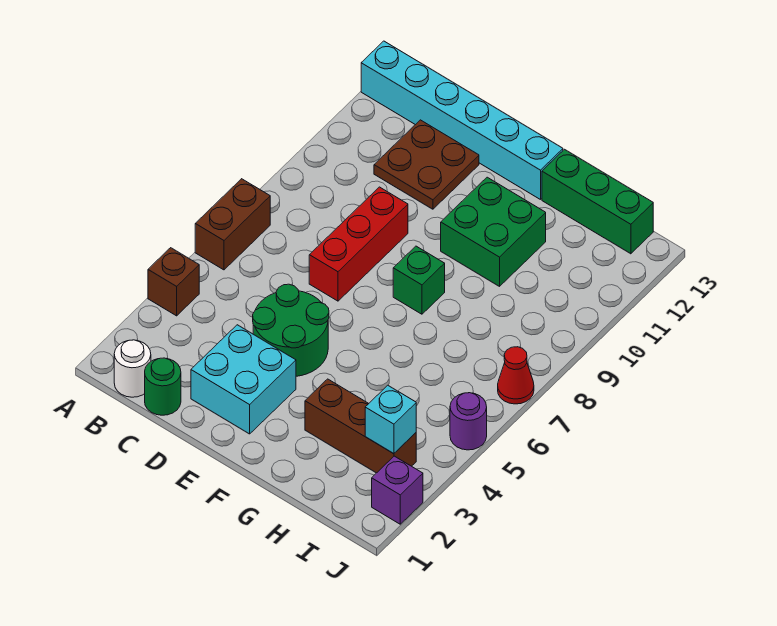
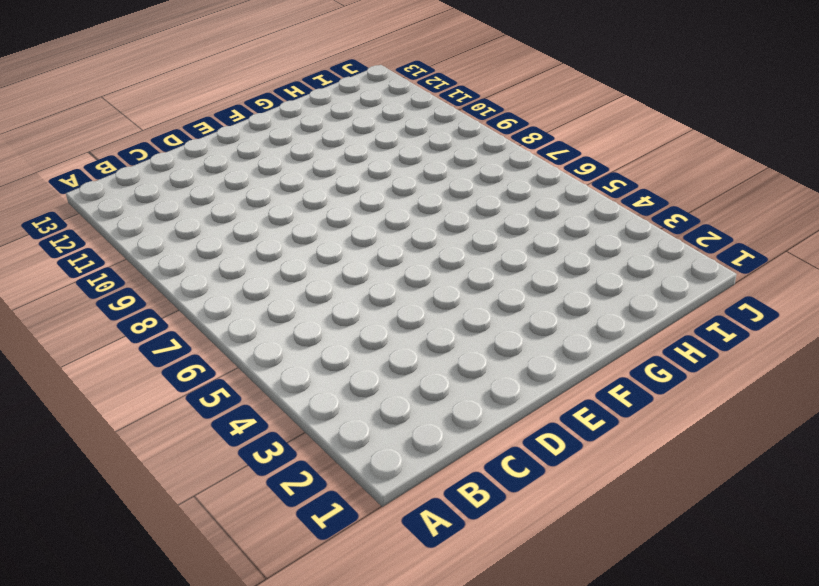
none -> brown brick A4 level 1
none -> brown brick A6:A7 level 1
none -> cyan brick A13:F13 level 1

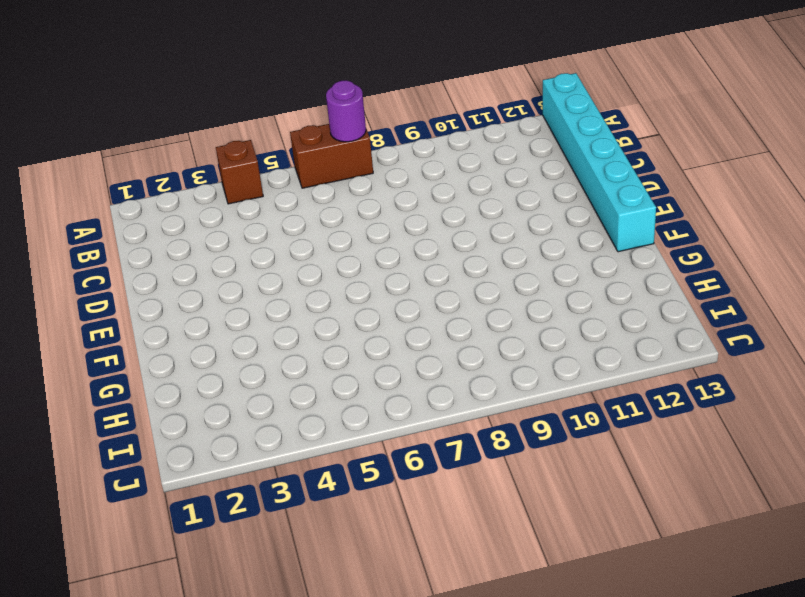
purple round brick A7 level 2 -> purple round brick J5 level 1
none -> white round brick B1 level 1
none -> green round brick C1 level 1
none -> brown plate C11:D12 level 1

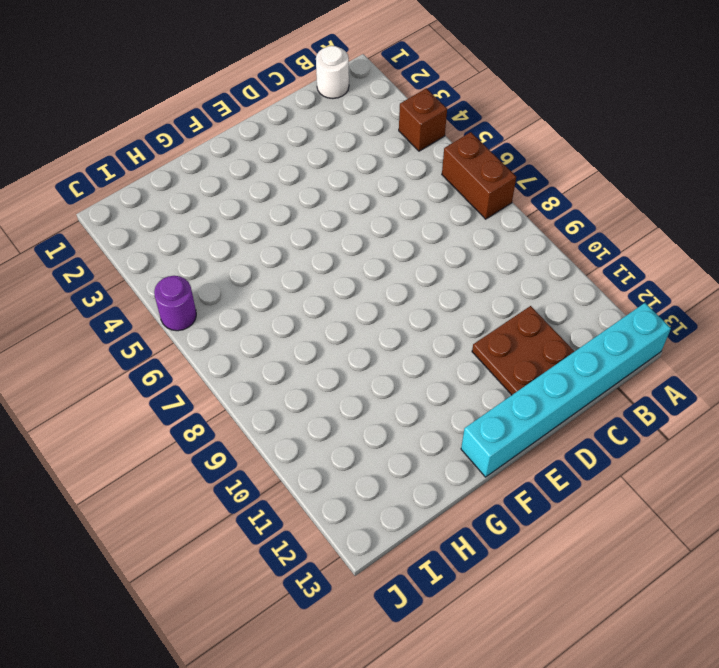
none -> green round brick C1 level 1
none -> cyan brick D2:E3 level 1
none -> green round brick D4:E5 level 1

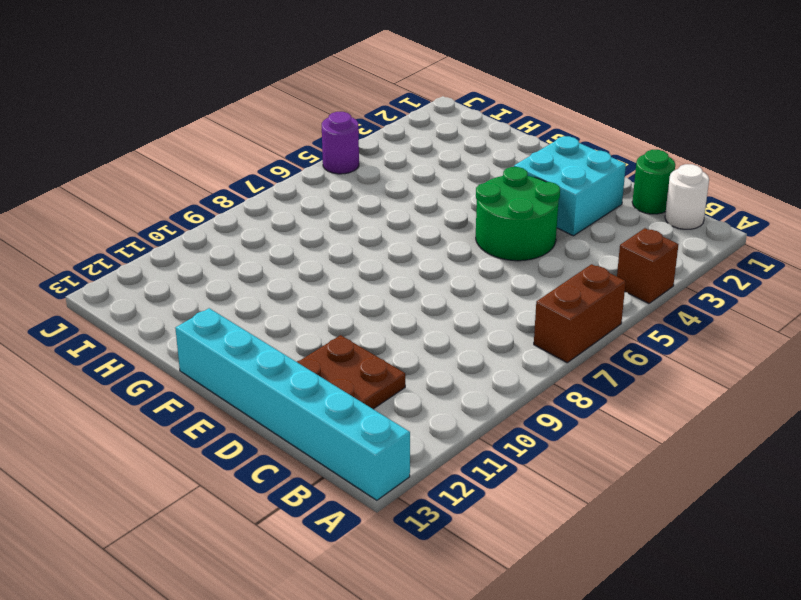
none -> red brick D7:D9 level 1
none -> green brick F8 level 1
none -> green brick F10:G11 level 1

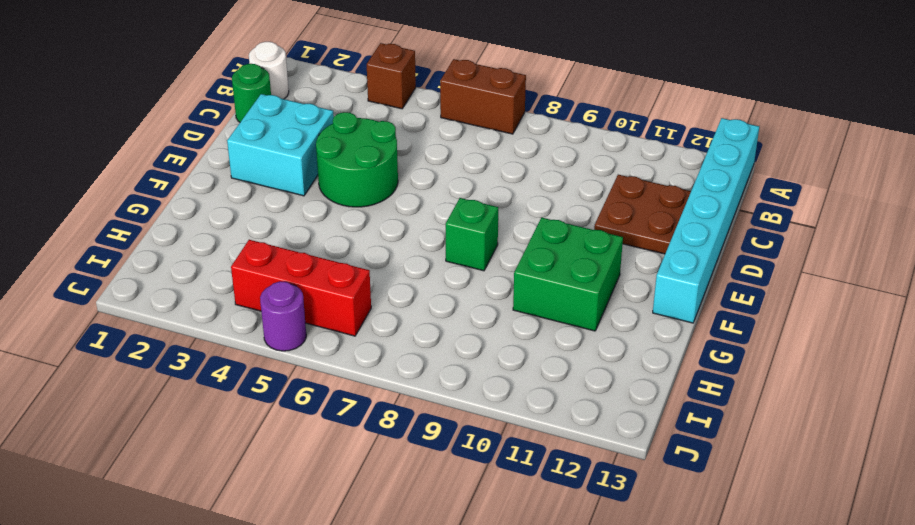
red brick I4:I6 level 1 -> red brick D7:D9 level 1
none -> brown brick G3:I3 level 1
none -> green brick G13:I13 level 1
none -> purple brick J2 level 1

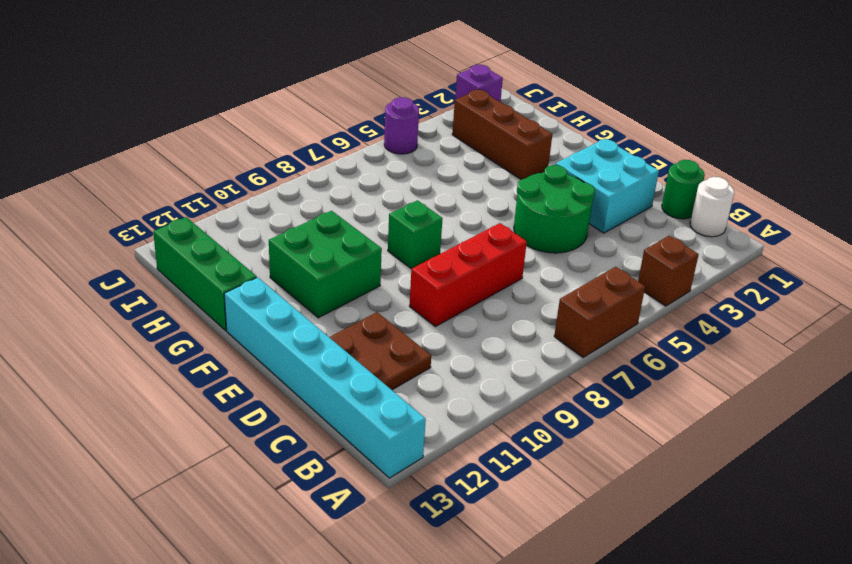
none -> red cone J7 level 1
none -> cyan brick I3 level 2

